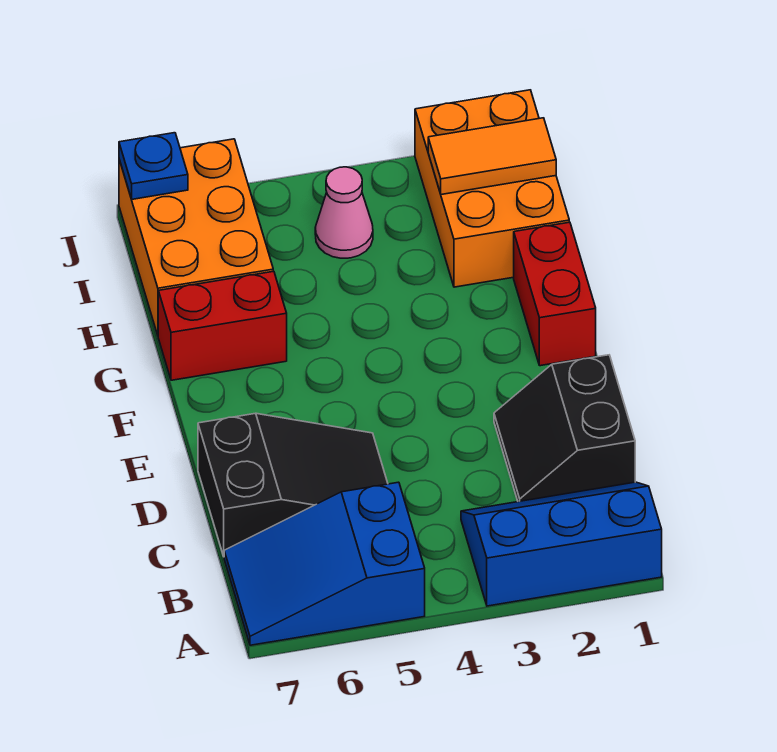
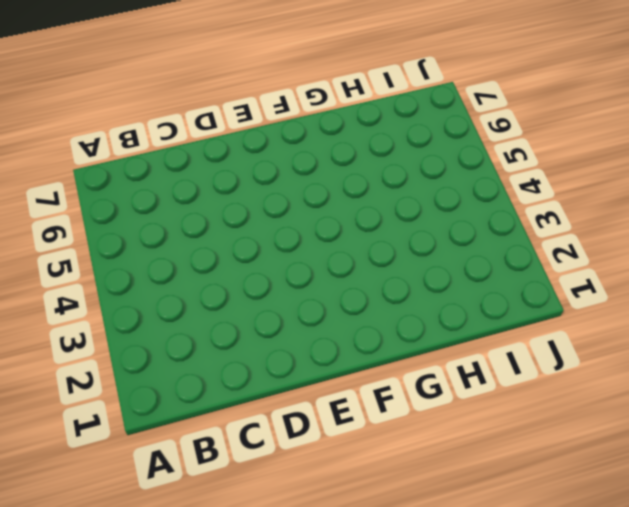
none -> blue slope A1:B3 level 1 top A
none -> blue slope A5:B7 level 1 top 5

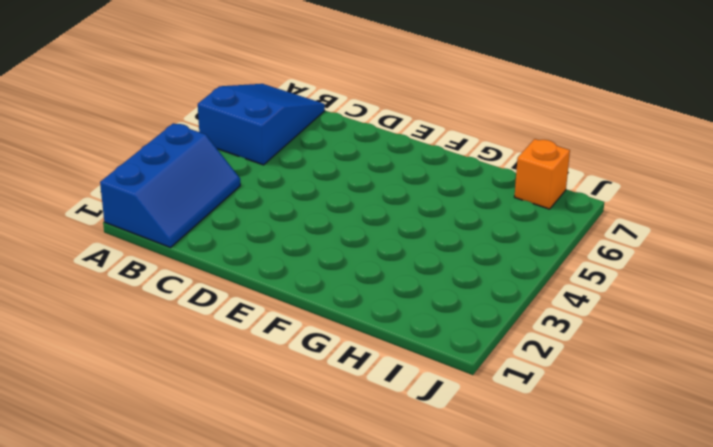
orange brick I7 level 1 -> orange brick H6:J7 level 1
none -> black slope C1:D2 level 1 top 1
none -> black slope C5:D7 level 1 top 7

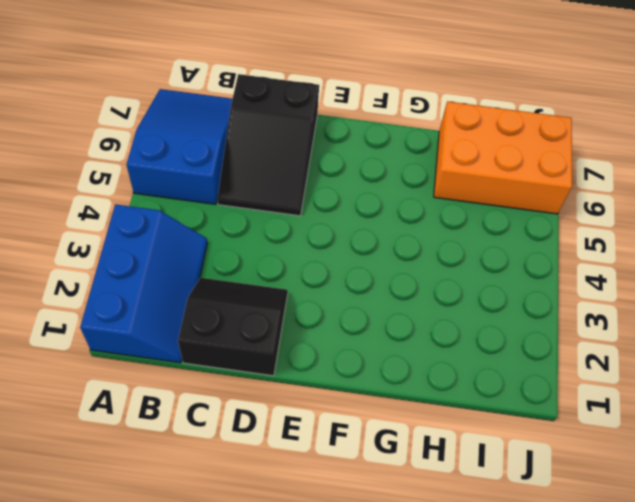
none -> red brick F1:G1 level 1
none -> red brick G6:G7 level 1

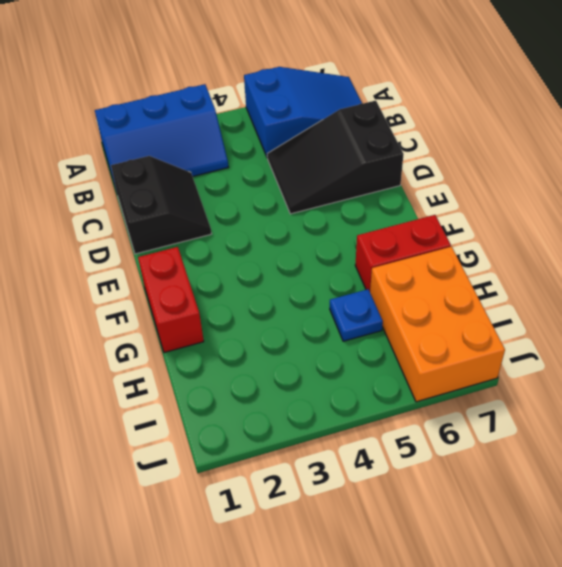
blue plate H5 level 1 -> blue plate J7 level 2
none -> orange brick H1:J2 level 1
none -> pink cone I4 level 1

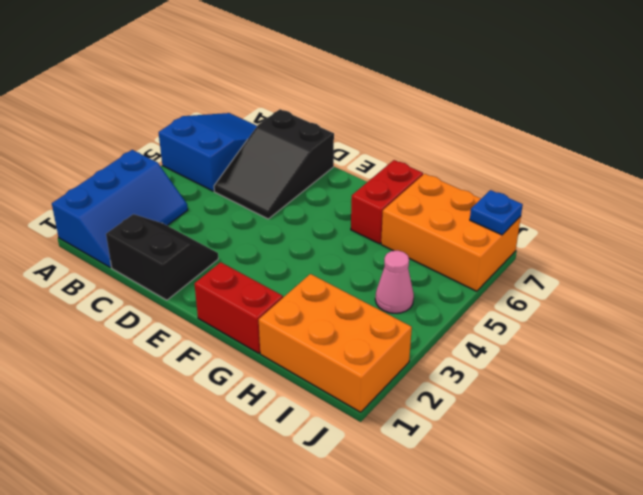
none -> orange tile I1:I2 level 2

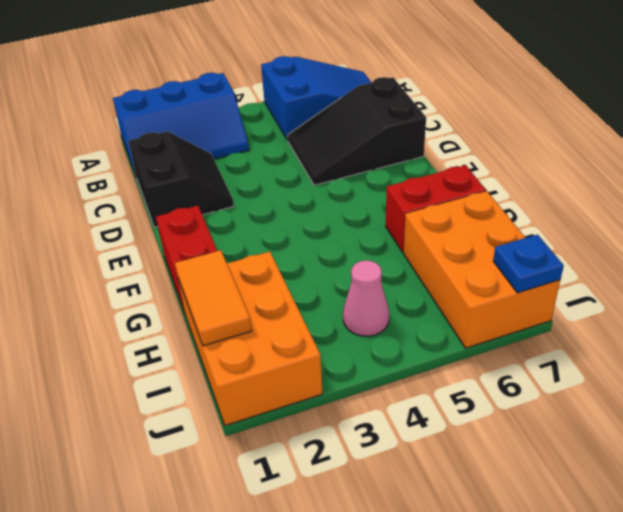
orange tile H1:I1 level 2 -> orange tile I1:I2 level 2

